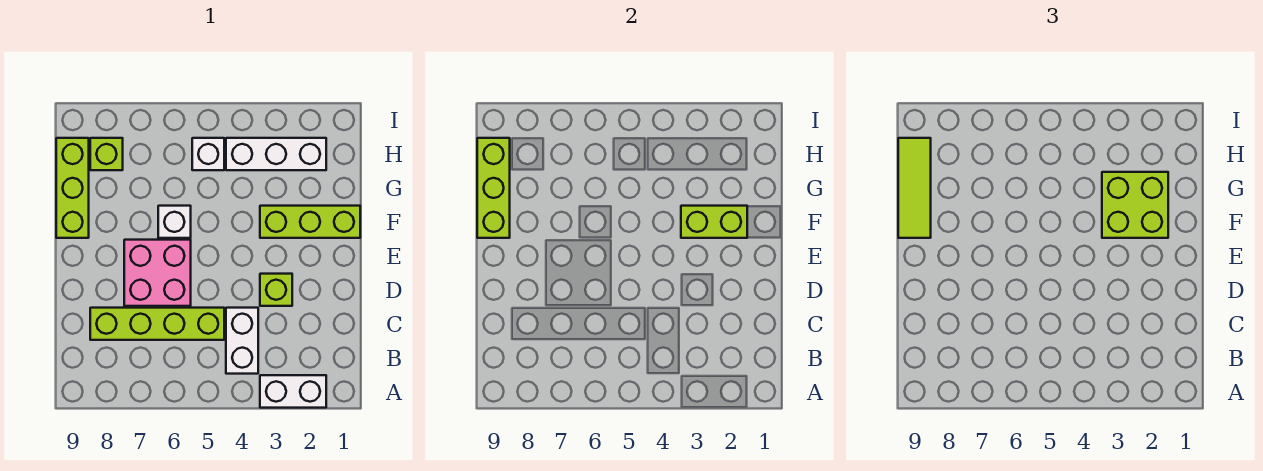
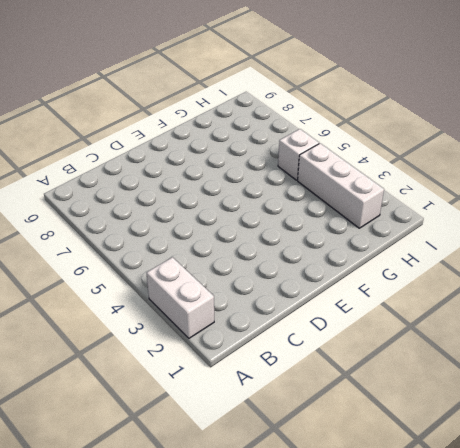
none -> white brick B4:C4 level 1
none -> lime brick C5:C8 level 1
none -> lime brick D3 level 1

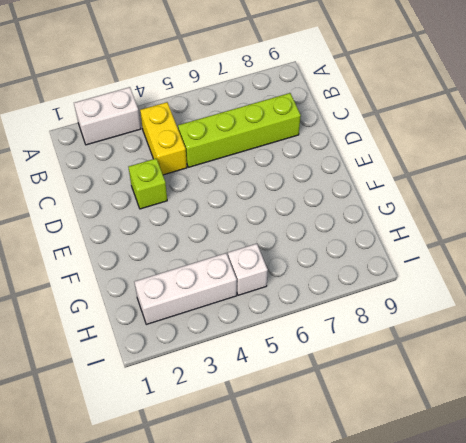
yellow brick B4:C4 level 1 -> white brick B4:C4 level 1
none -> pink brick D6:E7 level 1
none -> lime brick F1:F3 level 1
none -> white brick F6 level 1

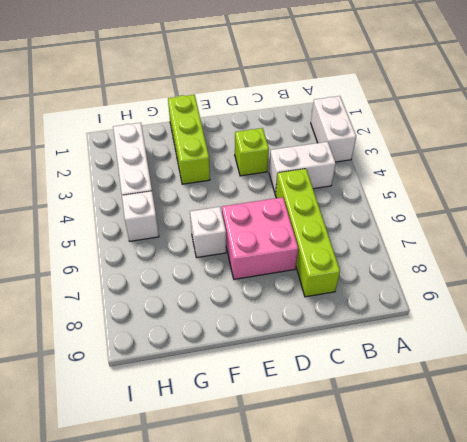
none -> lime brick F9:H9 level 1
none -> lime brick H8 level 1
none -> lime brick F2:F3 level 2

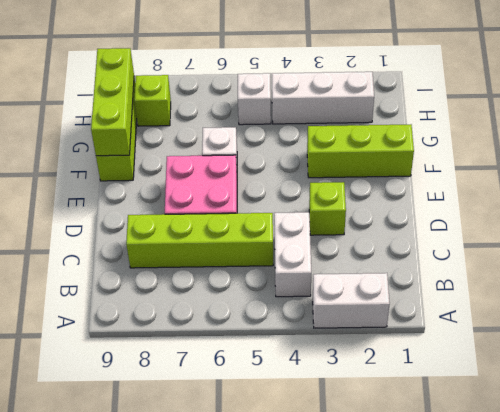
none -> lime brick F2:F3 level 2
none -> lime brick F2:G3 level 3
none -> lime tile F9:H9 level 3

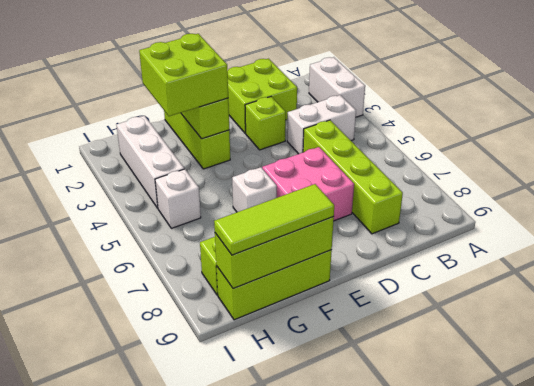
lime brick C1:D2 level 1 -> none

